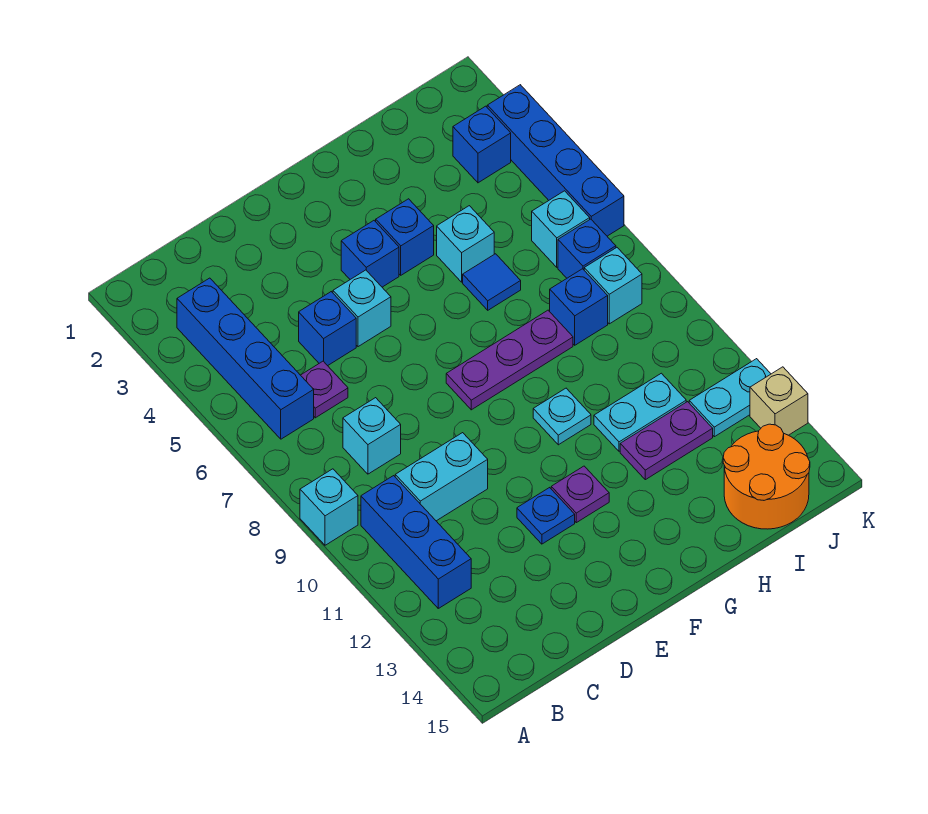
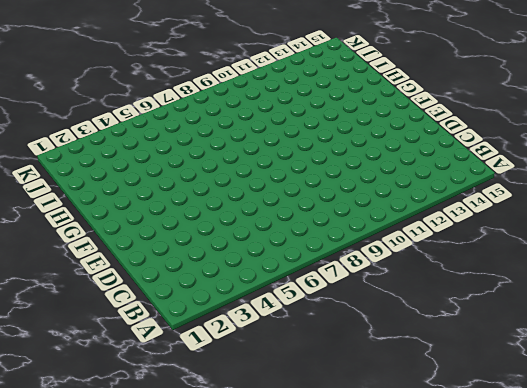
none -> cyan brick A9 level 1
none -> blue brick B3:B6 level 1
none -> blue brick B10:B12 level 1

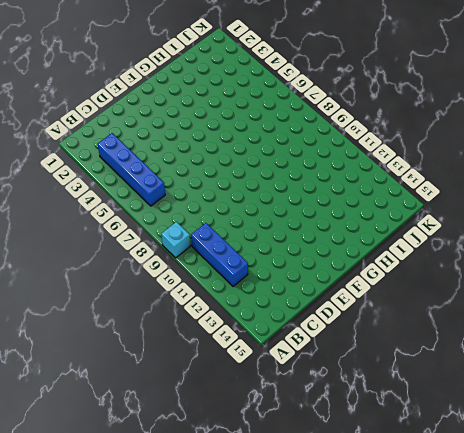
none -> purple plate C6 level 1
none -> cyan brick C8 level 1
none -> cyan brick C10:D10 level 1

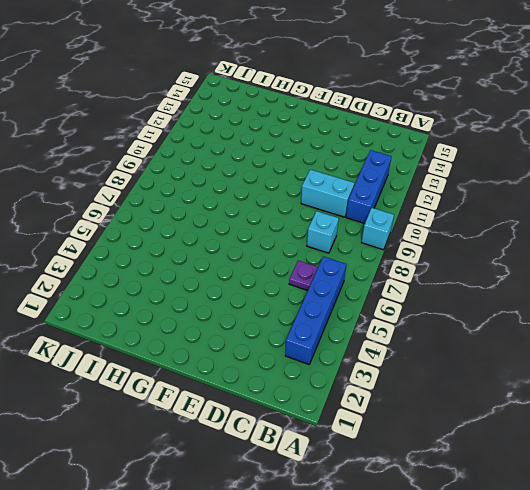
none -> blue brick D5 level 1
none -> cyan brick E5 level 1
none -> blue plate E12 level 1

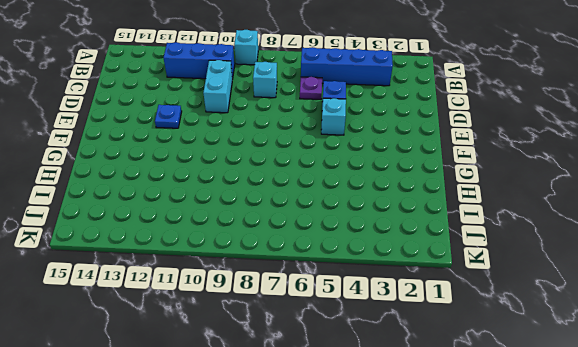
none -> blue brick F4 level 1
none -> purple plate F8:H8 level 1
none -> purple plate F12 level 1

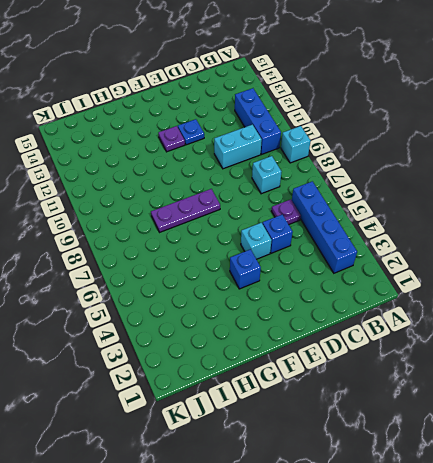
none -> blue brick G4 level 1
none -> cyan plate G10 level 1
none -> cyan brick H5 level 1

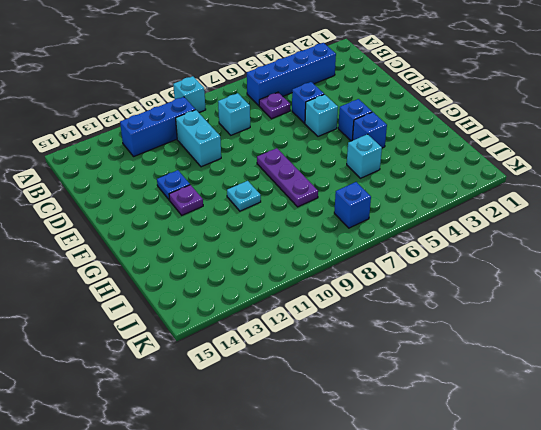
none -> blue tile H6 level 1
none -> cyan plate H11:I11 level 1
none -> purple plate H12:I12 level 1

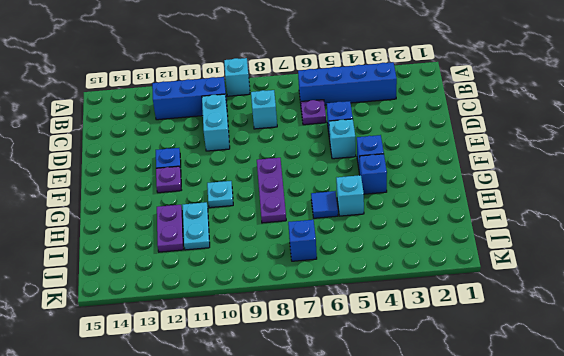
none -> blue brick I8 level 1
none -> orange round brick I14:J15 level 1
none -> blue brick J3 level 1

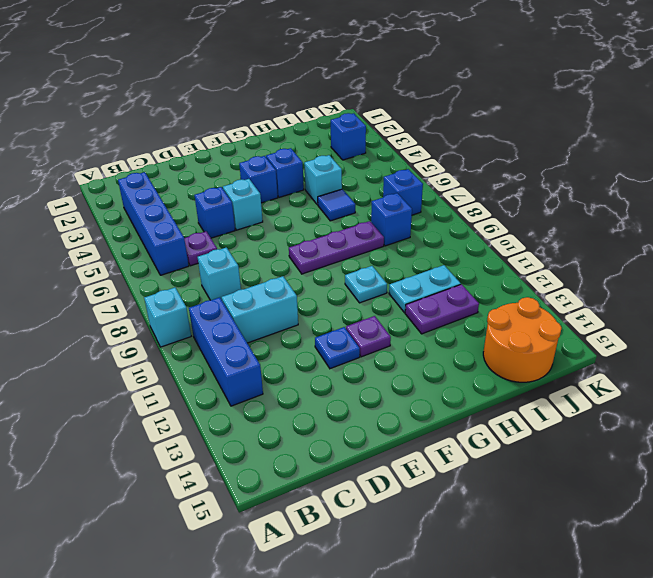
none -> cyan brick J6 level 1
none -> cyan brick J8 level 1
none -> cyan plate J12:K12 level 1

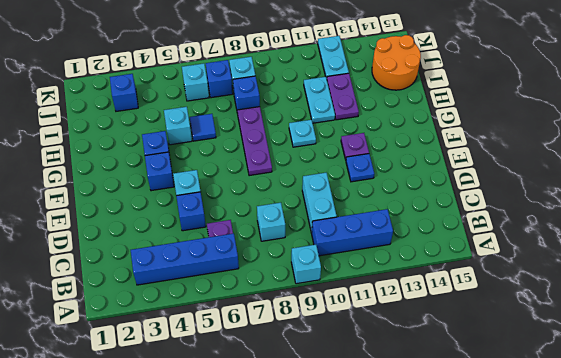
none -> blue brick K3:K6 level 1
none -> tan brick K13 level 1

